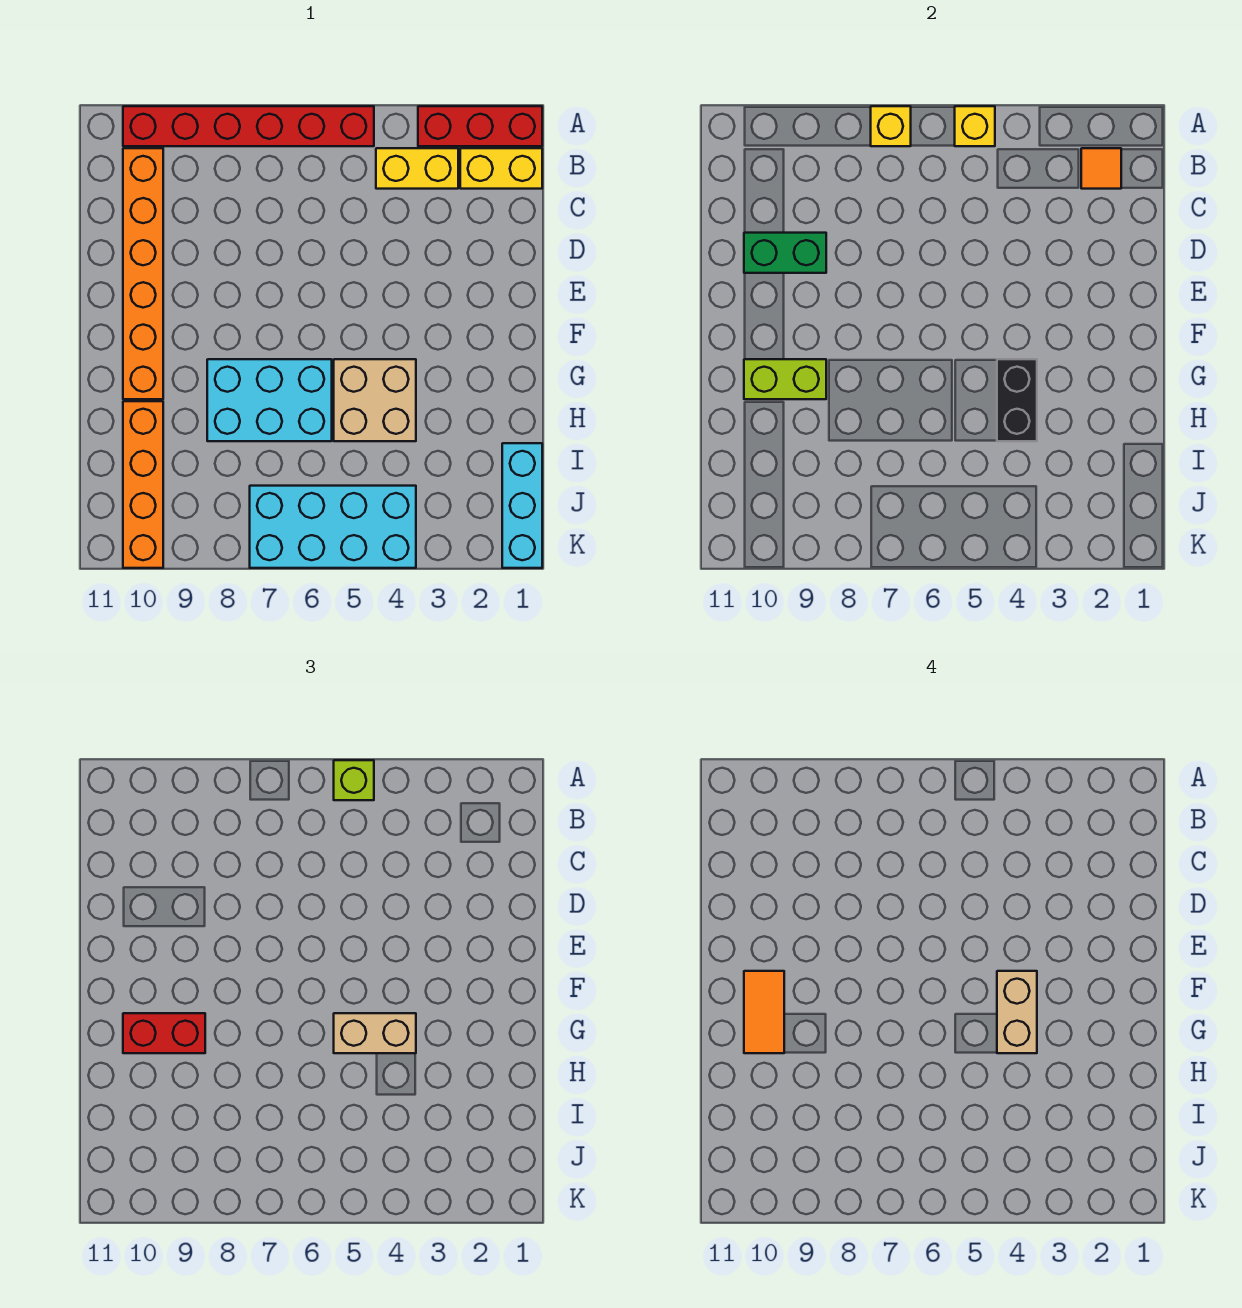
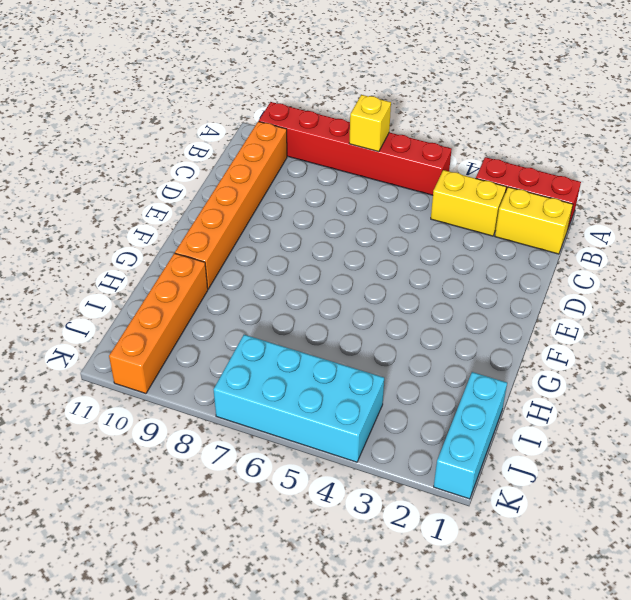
none -> tan brick G4:H5 level 1
none -> cyan brick G6:H8 level 1
none -> yellow brick A5 level 2

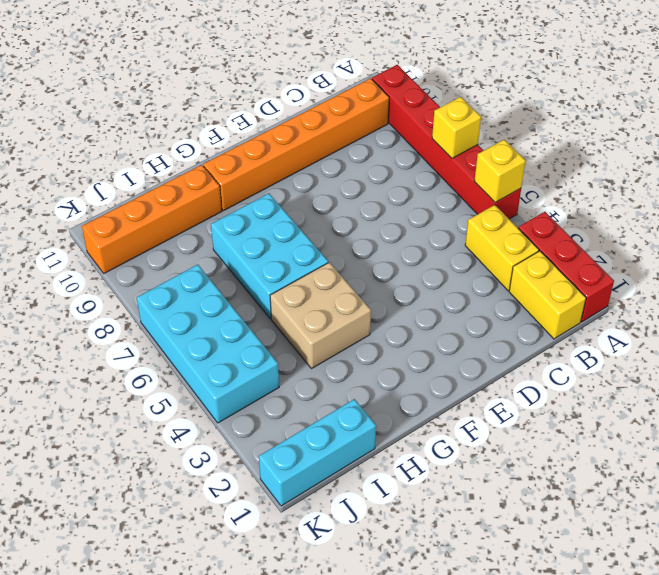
none -> orange tile B2 level 2
none -> green brick D9:D10 level 2
none -> black brick G4:H4 level 2

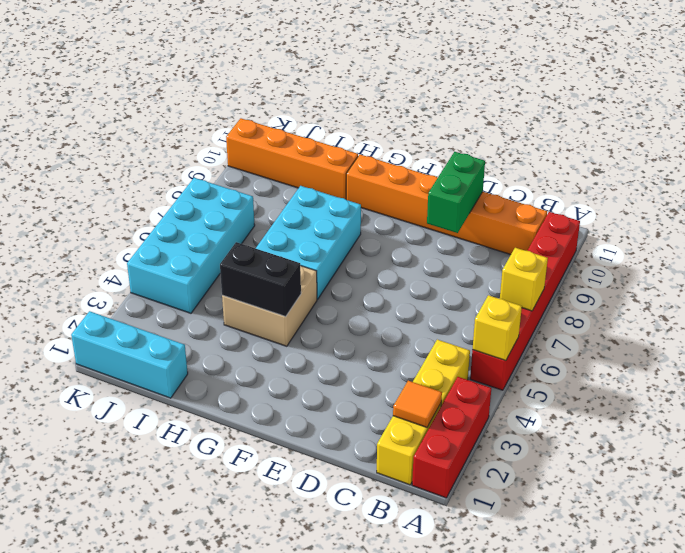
none -> lime brick G9:G10 level 2
none -> lime brick A5 level 3
none -> tan brick G4:G5 level 3

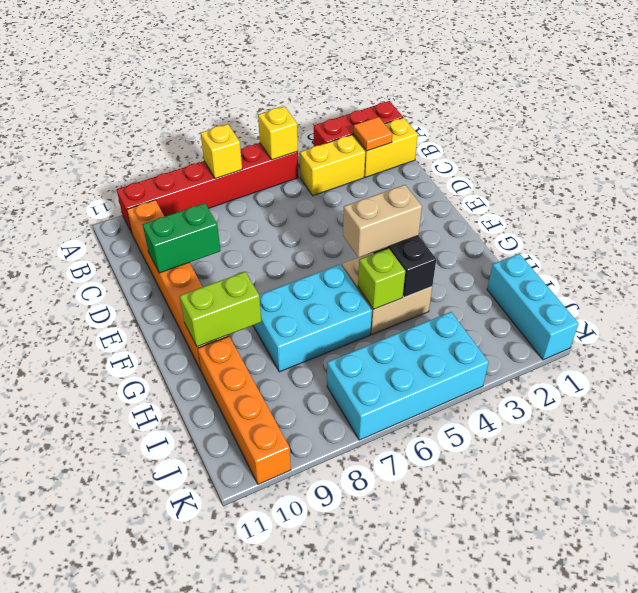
lime brick H5 level 2 -> lime brick A5 level 3
none -> red brick G9:G10 level 3
none -> tan brick F4:G4 level 4
none -> orange tile F10:G10 level 4

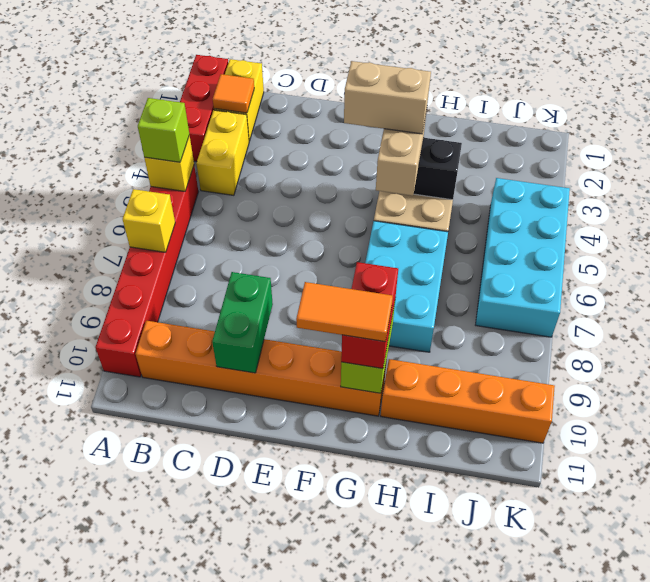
none -> cyan brick I1:K1 level 1

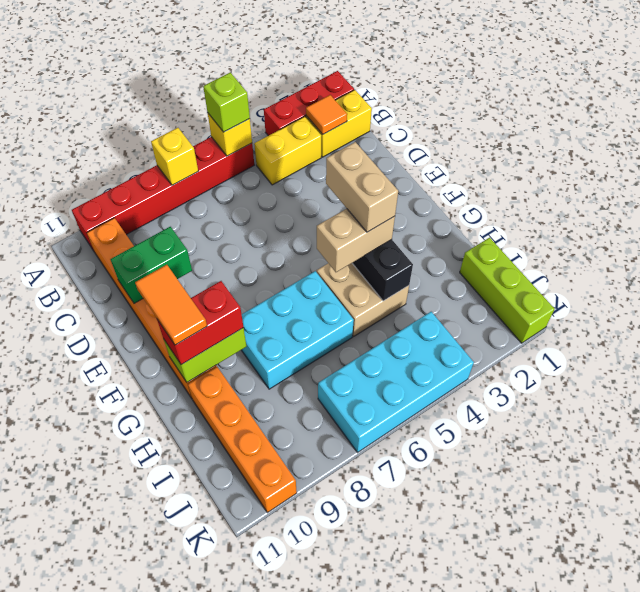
lime brick I1:K1 level 1 -> cyan brick I1:K1 level 1

